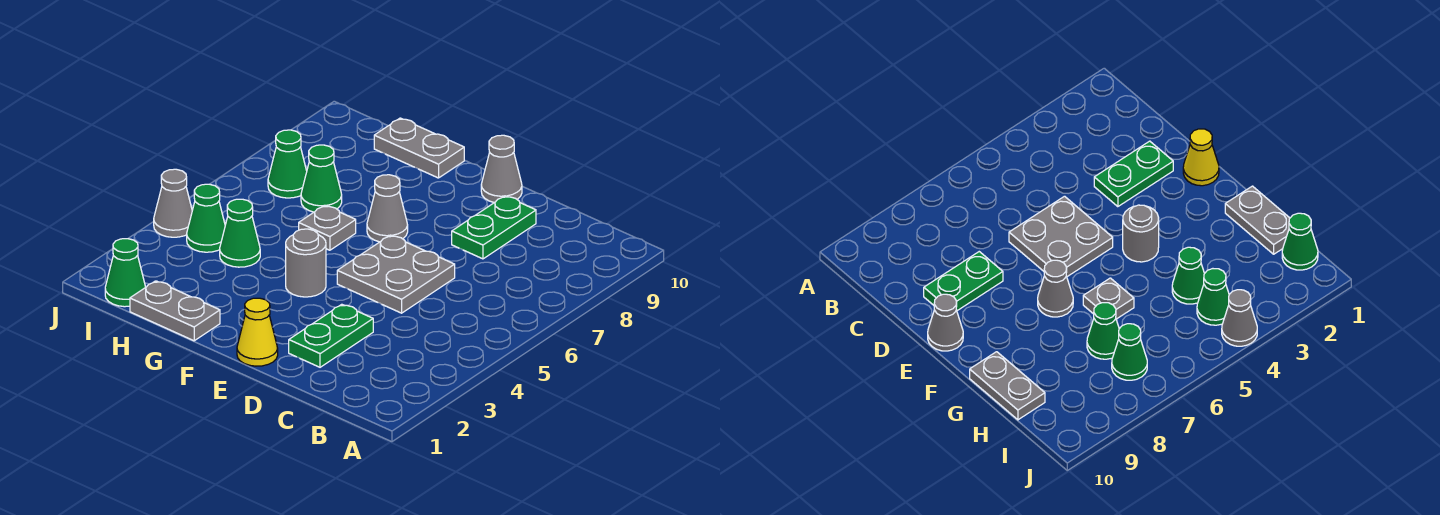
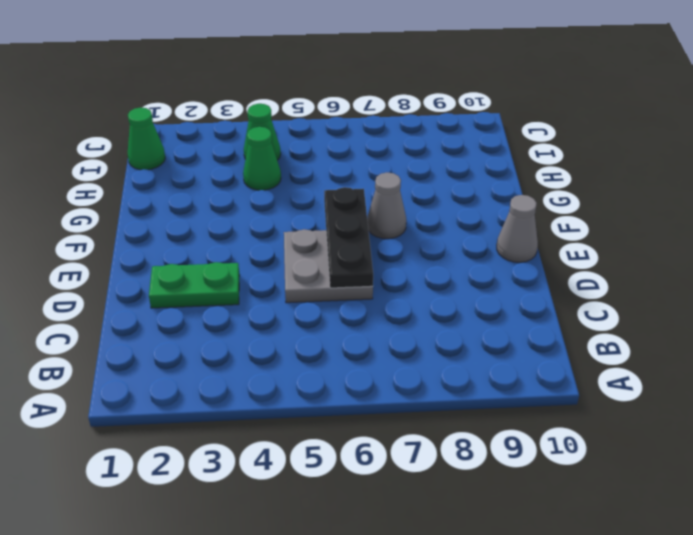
black plate D6:F6 level 2 -> none
none -> green plate D8:D9 level 1
none -> yellow cone E1 level 1
none -> grey round brick F4 level 1

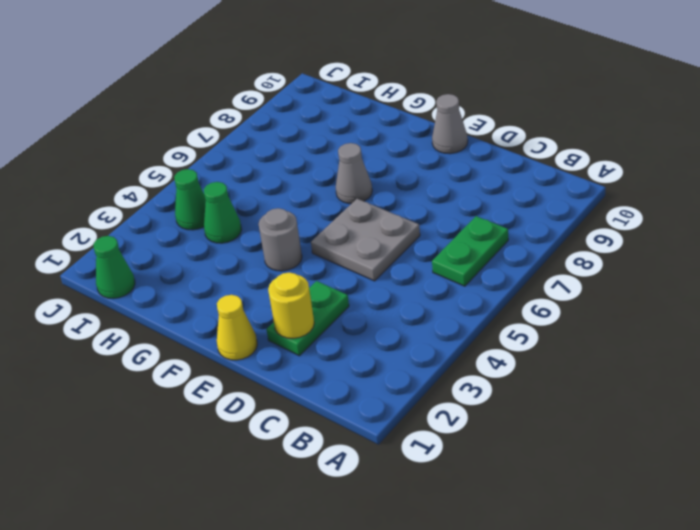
green plate B6:B7 level 1 -> green plate D8:D9 level 1
yellow round brick D2 level 2 -> none
none -> grey plate G1:H1 level 1
none -> grey plate G6 level 1
none -> grey plate G10:H10 level 1

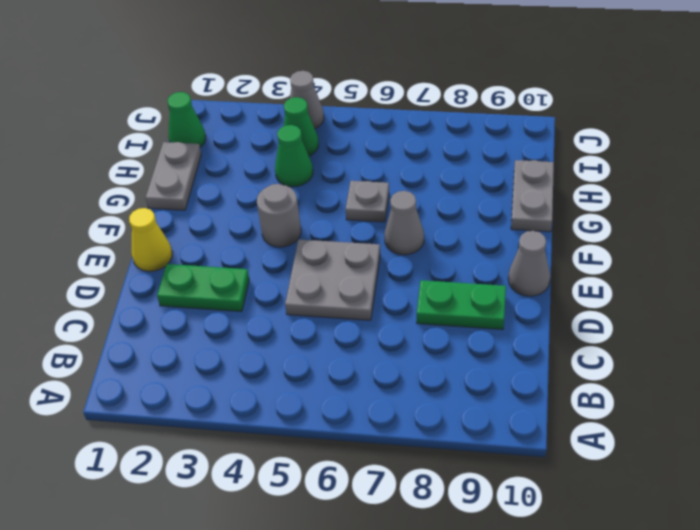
none -> green cone H7 level 1
none -> green cone I7 level 1

